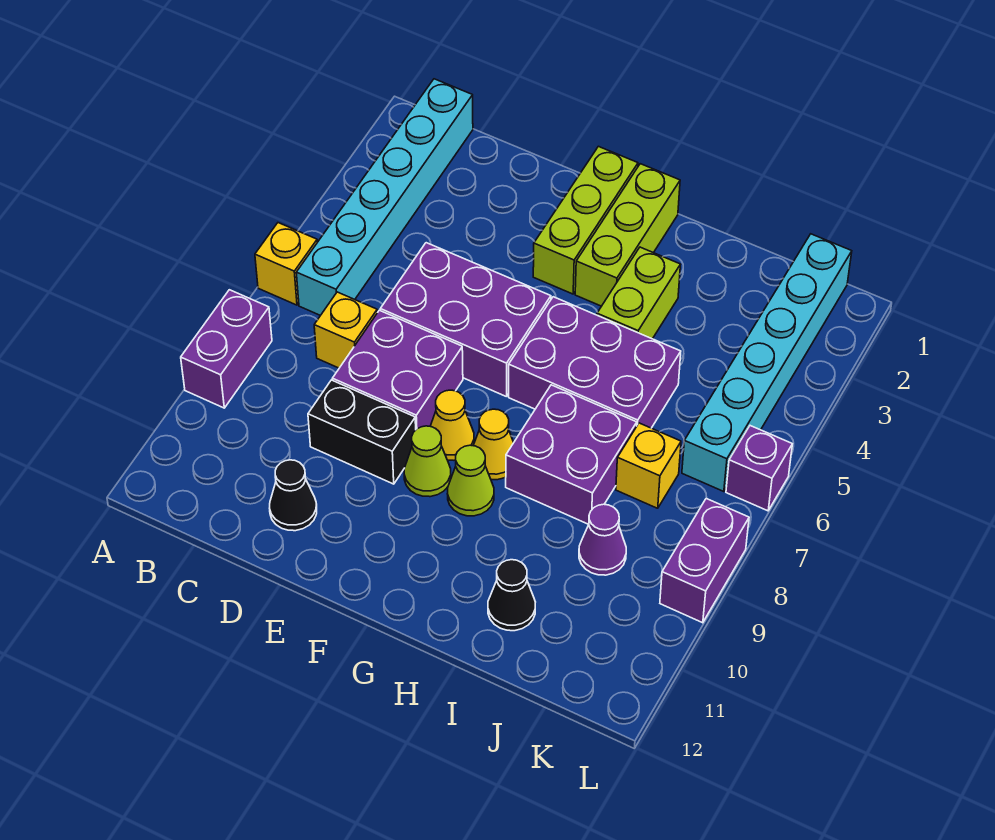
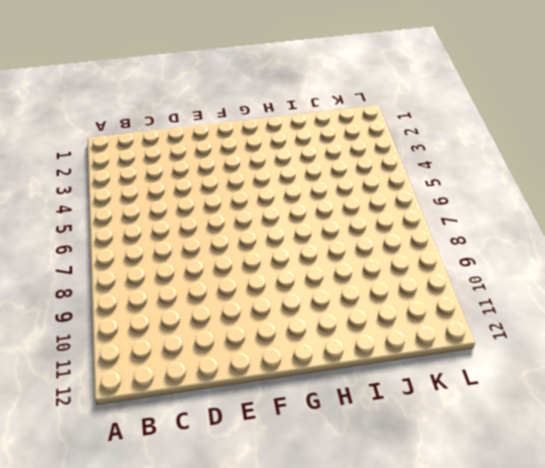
none -> yellow brick A6 level 1
none -> purple brick A8:A9 level 1
none -> cyan brick B1:B6 level 1

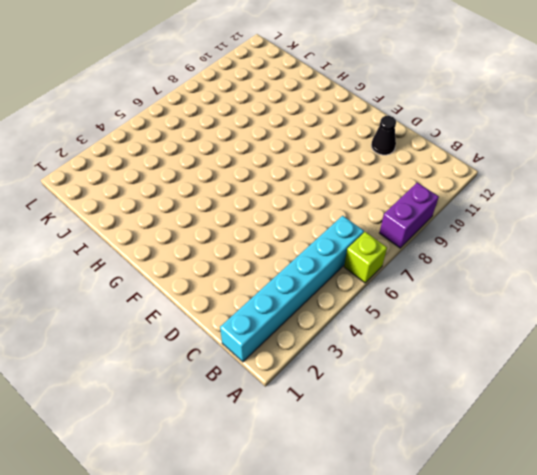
lime brick A6 level 1 -> yellow brick A6 level 1
none -> yellow brick C7 level 1
none -> purple brick D5:F6 level 1
none -> purple brick D7:E8 level 1

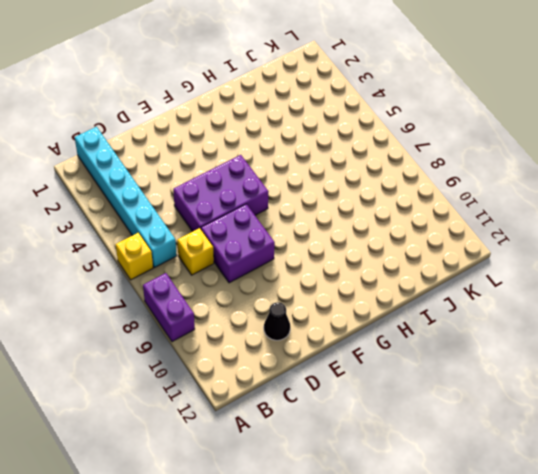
none -> black brick D9:E9 level 1
none -> lime brick F1:F3 level 1
none -> yellow cone F8 level 1

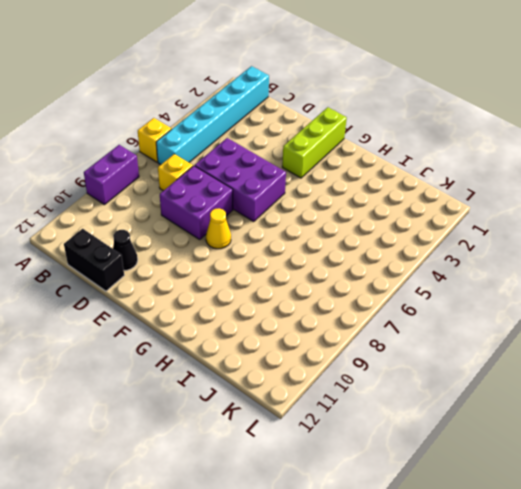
black brick C12:D12 level 1 -> black brick D9:E9 level 1
none -> lime cone F9 level 1
none -> lime brick G1:G3 level 1
none -> purple brick G5:I6 level 1

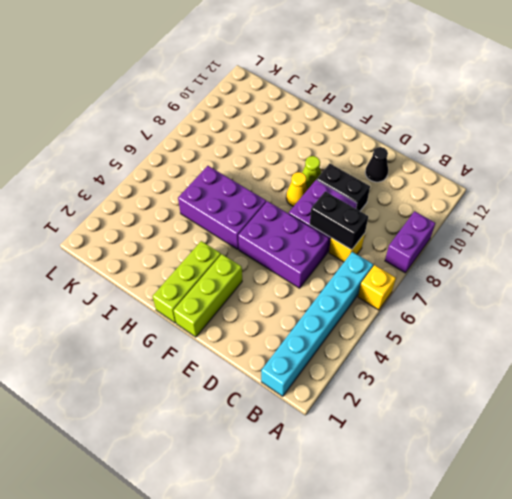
black brick C7:D7 level 2 -> none
none -> yellow cone G8 level 1
none -> lime cone G9 level 1
none -> lime brick H3:H4 level 1

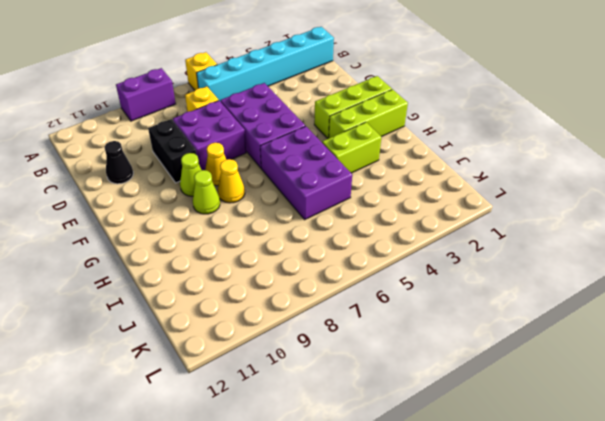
none -> purple brick H7:I8 level 1
none -> black cone I11 level 1
none -> yellow brick J7 level 1

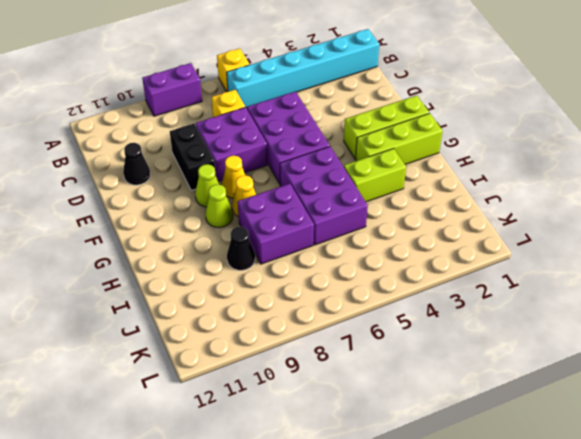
black cone I9 level 1 -> black cone I11 level 1
none -> yellow brick J7 level 1
none -> purple cone J9 level 1
none -> cyan brick K1:K6 level 1

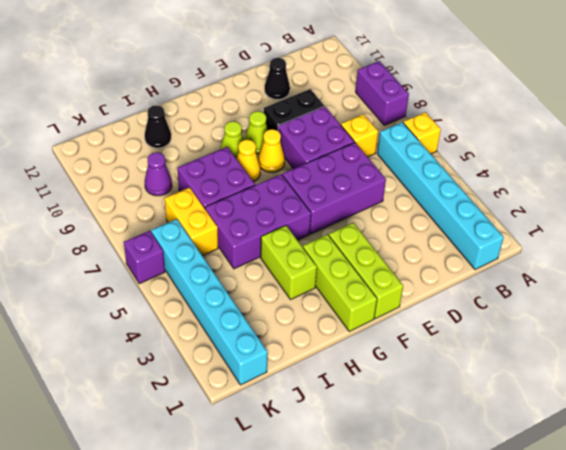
yellow brick J6:J7 level 1 -> yellow brick J7 level 1
none -> purple brick L8:L9 level 1

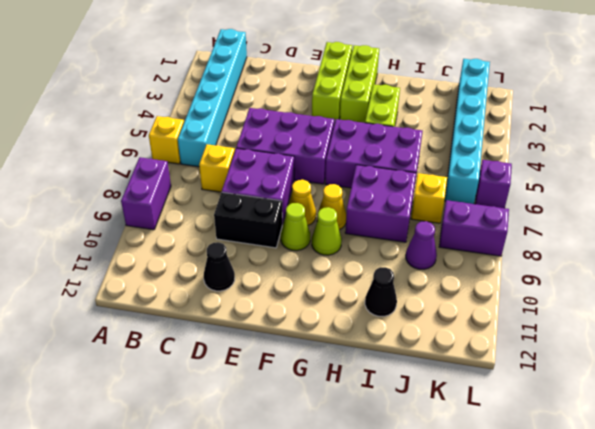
purple brick K8:L8 level 1 -> purple brick L8:L9 level 1

